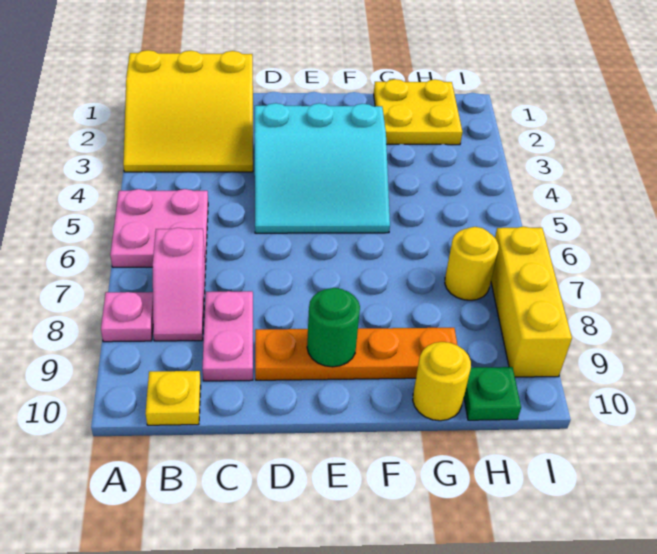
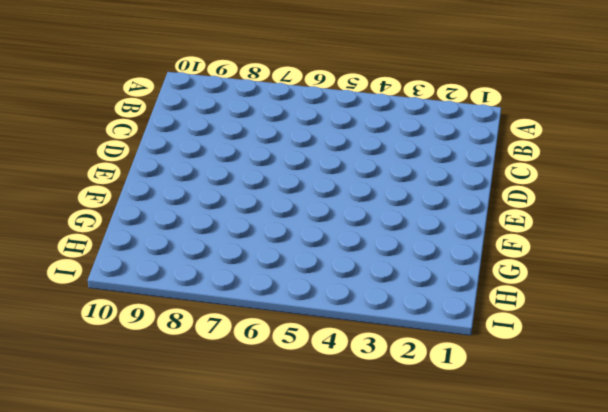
none -> yellow slope A1:C3 level 1 top 1
none -> pink plate A5:B6 level 1
none -> pink plate A8 level 1

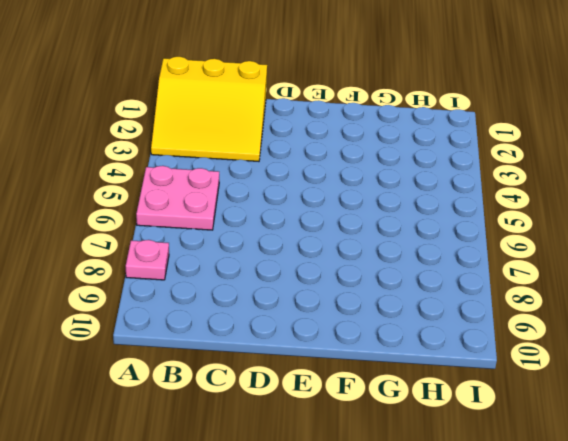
none -> pink slope B7:B8 level 1 top 7
none -> yellow plate B10 level 1
none -> pink plate C8:C9 level 1

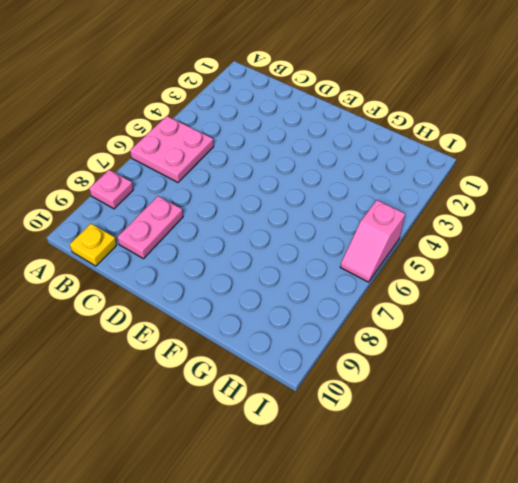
pink slope I5:I6 level 1 top 5 -> pink slope B7:B8 level 1 top 7
none -> yellow slope A1:C3 level 1 top 1
none -> cyan slope D3:F5 level 1 top 3
none -> orange plate D9:G9 level 1

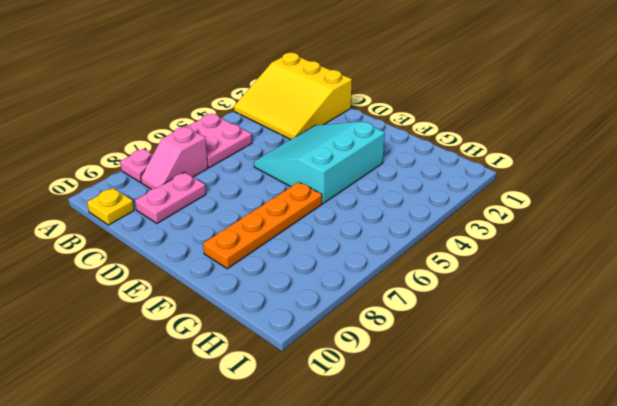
cyan slope D3:F5 level 1 top F -> cyan slope D3:F5 level 1 top 3
orange plate F6:F9 level 1 -> orange plate D9:G9 level 1
none -> yellow plate G1:H2 level 1
none -> yellow round brick G10 level 1
none -> yellow round brick H7 level 1

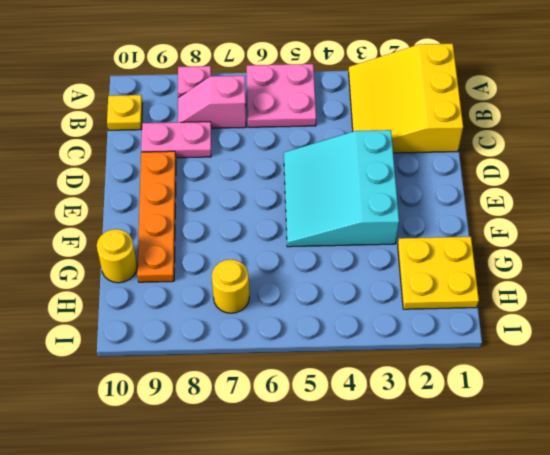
none -> green plate H10 level 1
none -> yellow brick I7:I9 level 1
none -> green round brick E9 level 2

